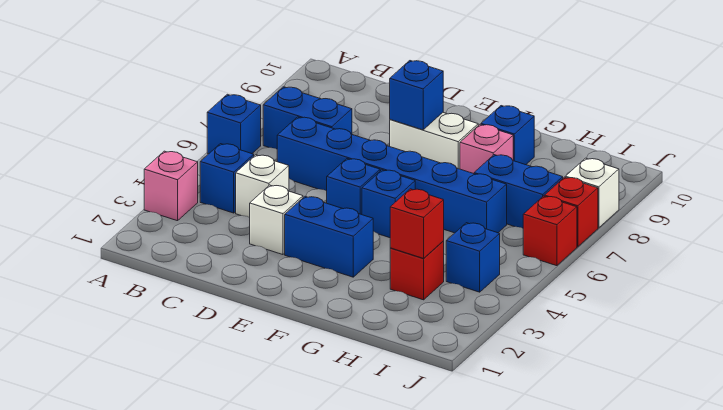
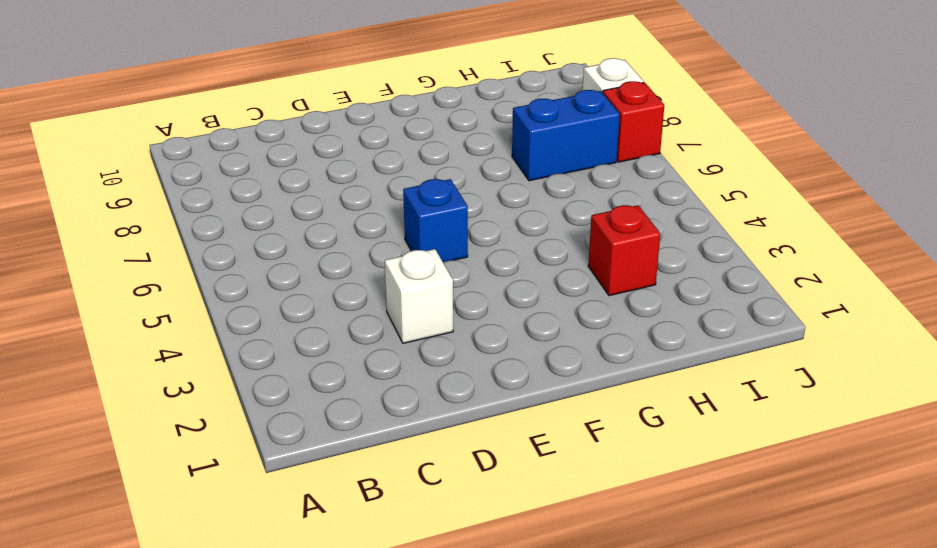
none -> pink brick A3 level 1
none -> blue brick A6 level 1
none -> blue brick B4 level 1

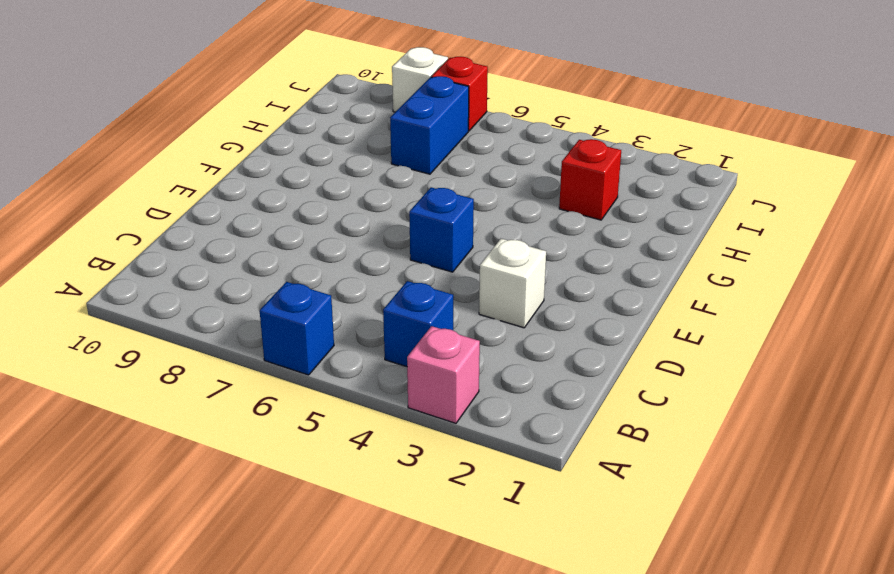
none -> blue brick B7:C7 level 1
none -> white brick C4 level 1
none -> blue brick C6:H6 level 1

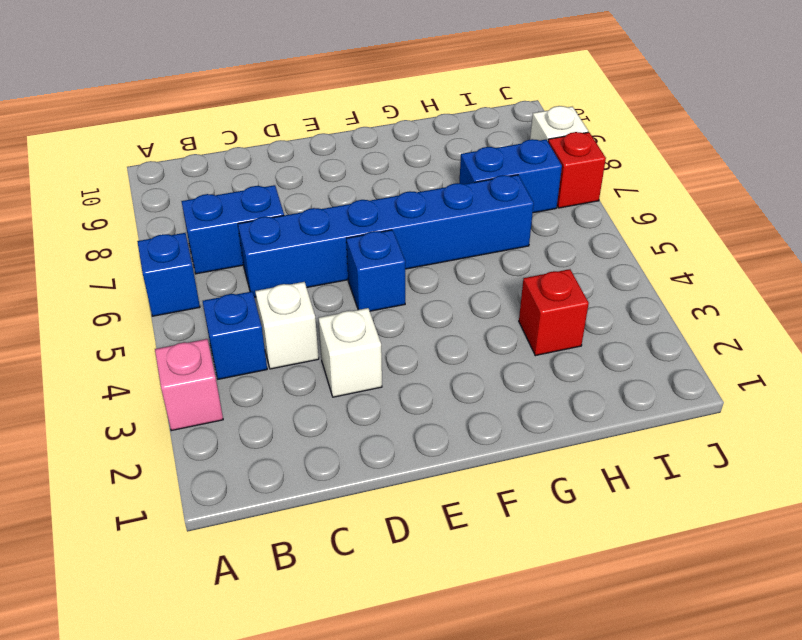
none -> blue brick E3:F3 level 1
none -> white brick E8:F8 level 1
none -> blue brick F5 level 1

